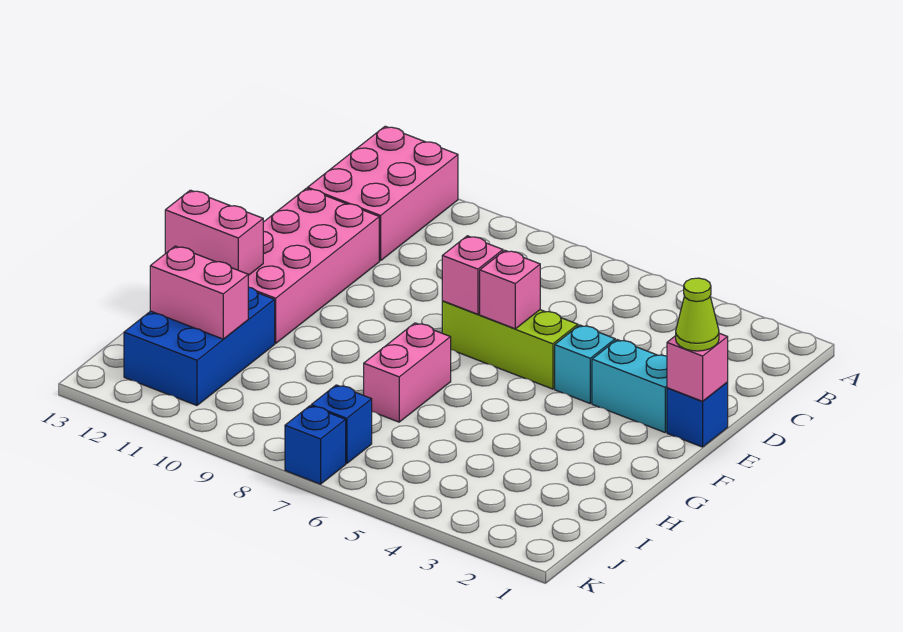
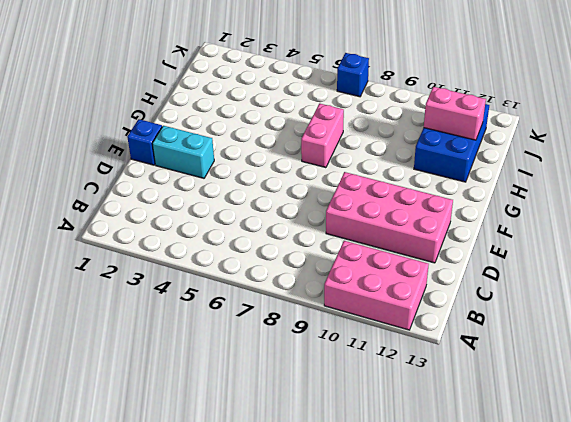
pink brick A10:B12 level 1 -> pink brick A11:C12 level 1
pink brick D9:E12 level 1 -> pink brick D11:G12 level 1
none -> cyan brick E4 level 1
none -> lime brick E5:E7 level 1
none -> blue brick J7 level 1

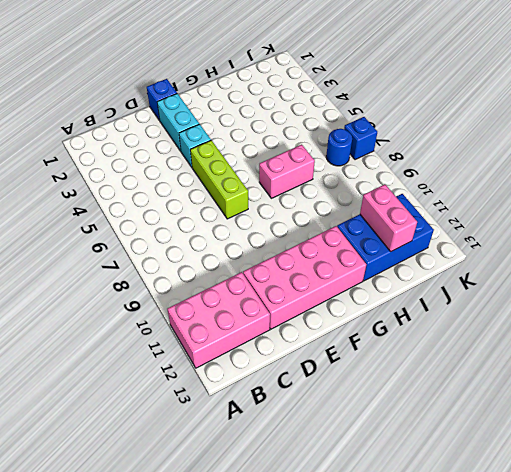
blue round brick J7 level 1 -> blue brick J7 level 1
none -> pink brick E1 level 2
none -> pink brick E6 level 2
none -> pink brick E7 level 2

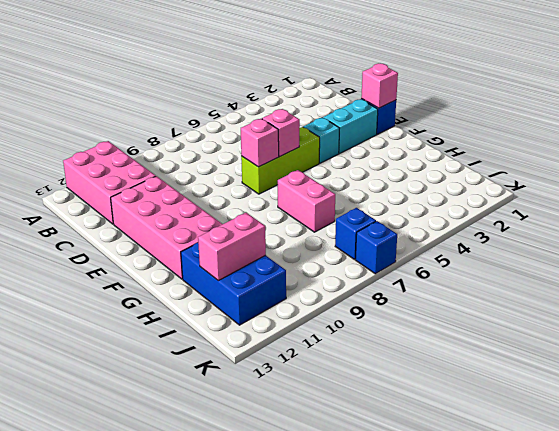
none -> pink brick G12:G13 level 2
none -> lime cone E1 level 3

